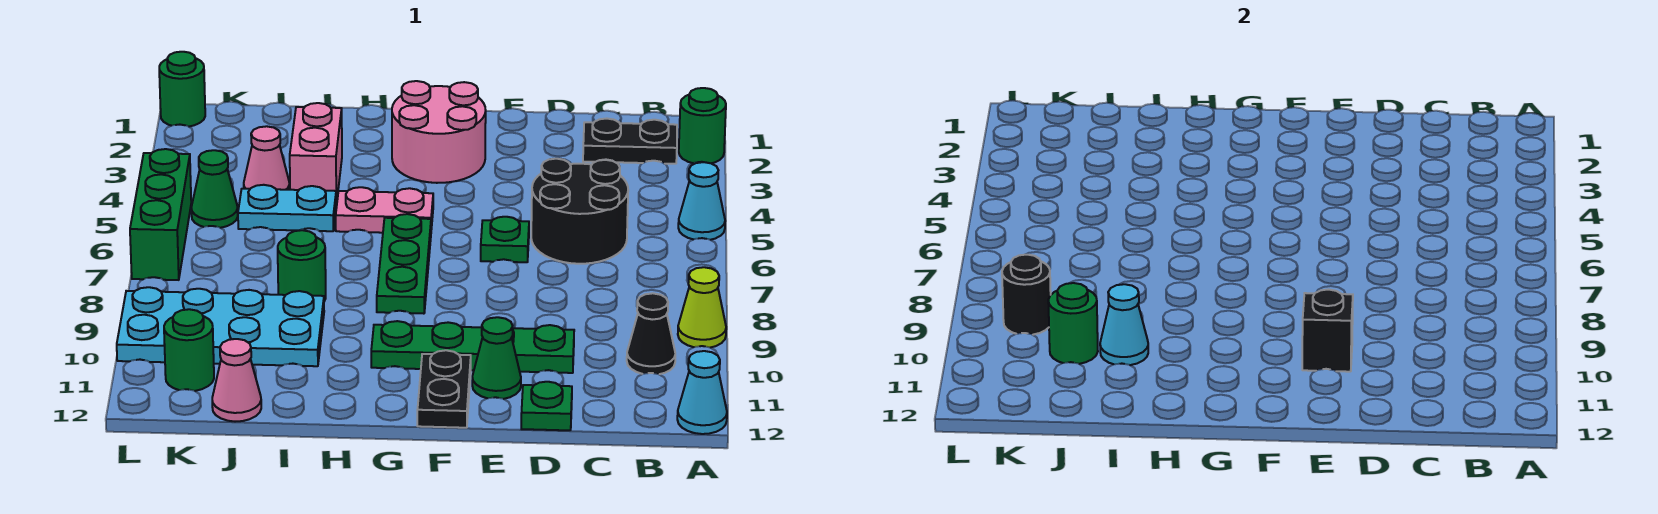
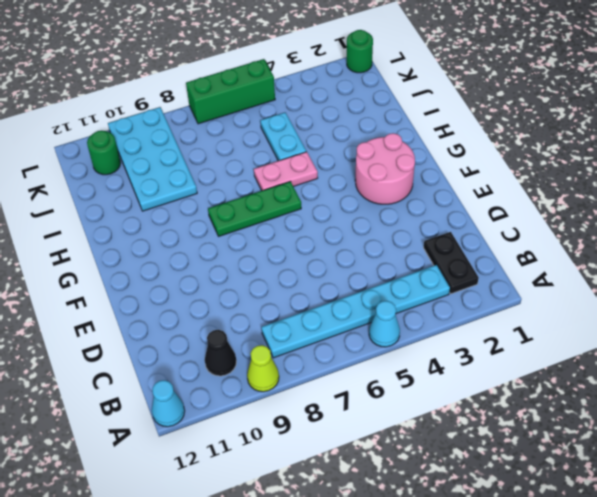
cyan plate B3:B8 level 1 -> none
pink plate H5:H6 level 1 -> pink plate G5:H5 level 1
none -> green round brick A2 level 1
none -> black round brick C5:D6 level 1
none -> green plate D10:G10 level 1

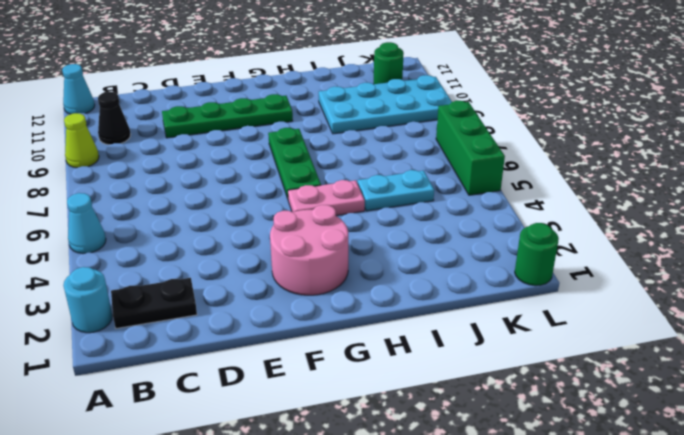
cyan round brick A2 level 1 -> green round brick A2 level 1
none -> black round brick C5:D6 level 1
none -> green plate D12 level 1
none -> green plate E6 level 1

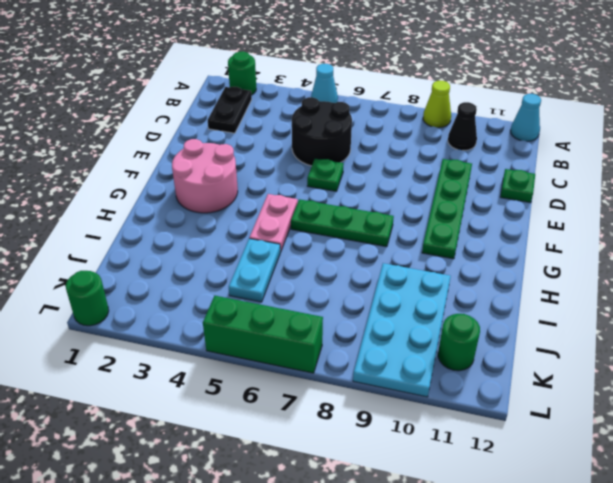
none -> green cone E11 level 1
none -> black plate F11:F12 level 1
none -> pink brick I3:I4 level 1

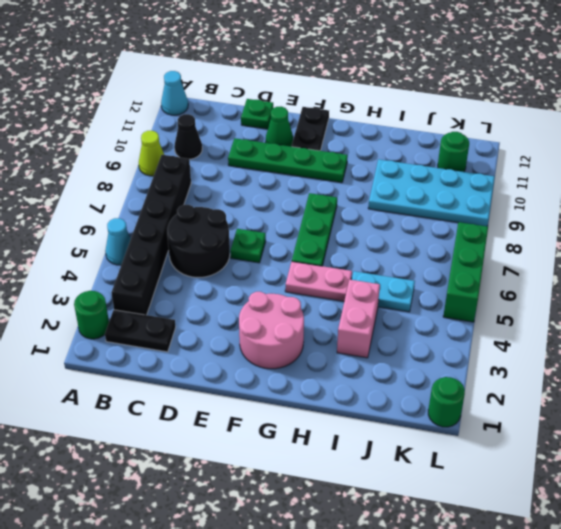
black brick B3:B8 level 1 -> none
none -> green round brick I8 level 1
none -> pink cone J4 level 1
none -> pink cone J12 level 1

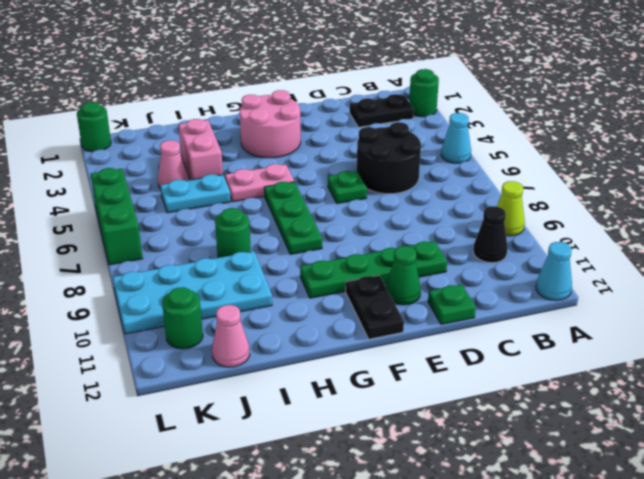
none -> green cone K5 level 1
none -> black brick E10 level 2
none -> cyan cone I10 level 2

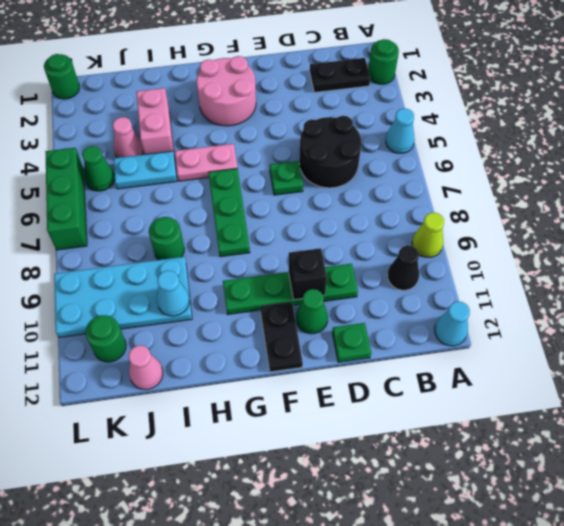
none -> green round brick J10 level 2
none -> black round brick K9 level 2

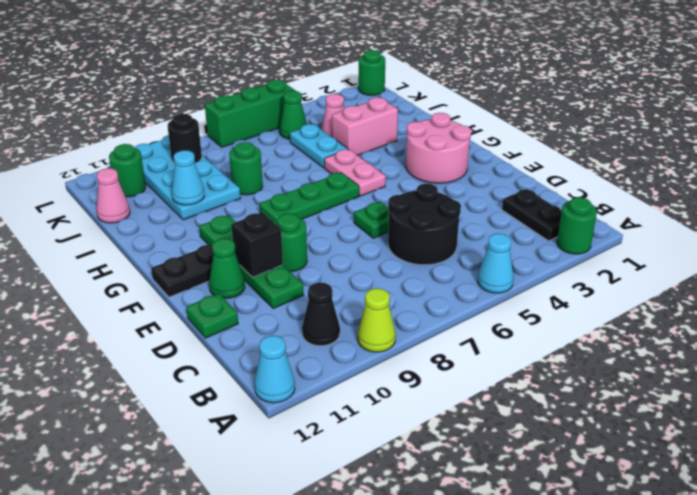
green round brick E9 level 1 -> green round brick J10 level 2

